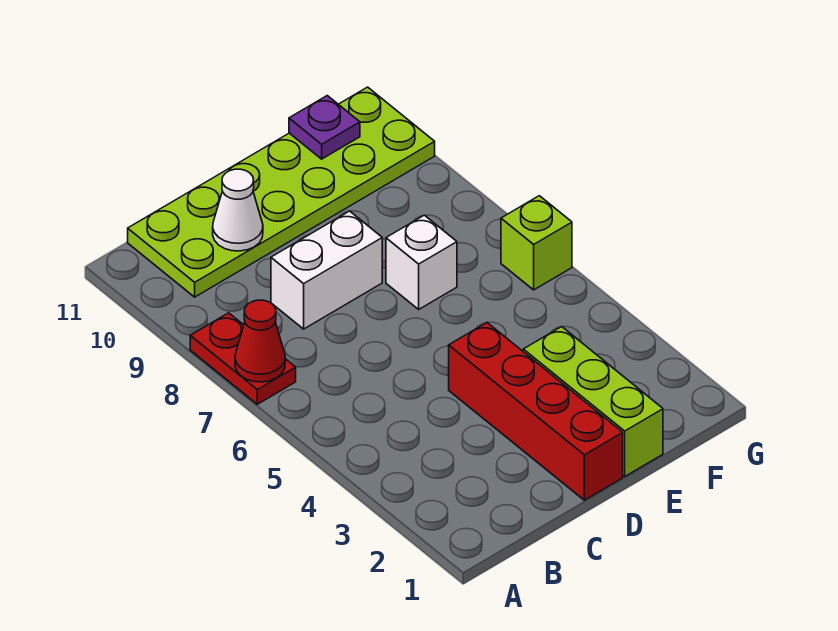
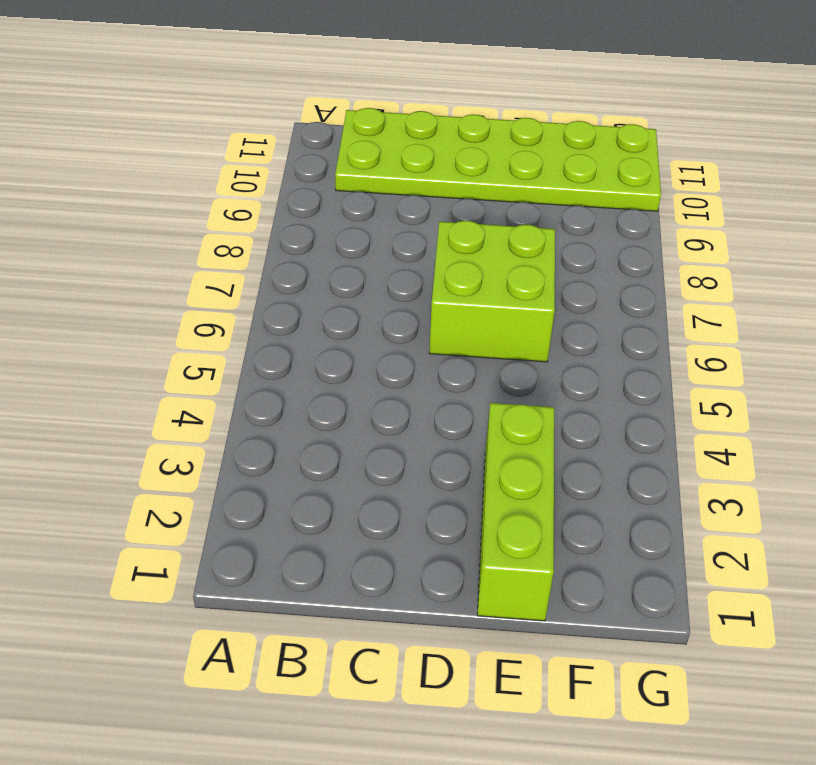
lime brick D6:E7 level 1 -> white brick E7 level 1
none -> red plate A7:A8 level 1
none -> white brick C8:D8 level 1

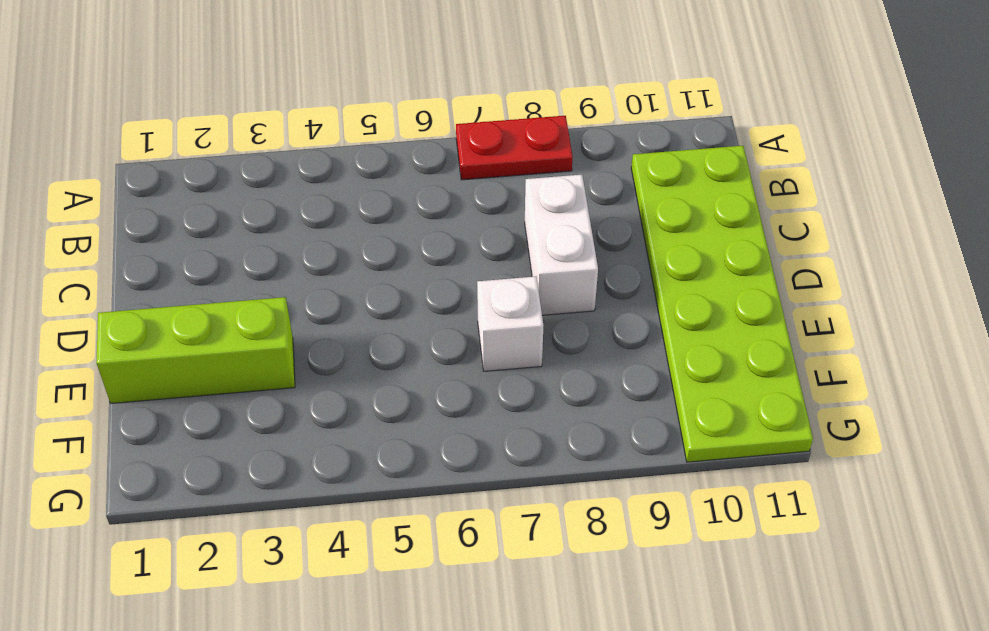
none -> red brick D1:D4 level 1
none -> lime brick G6 level 1

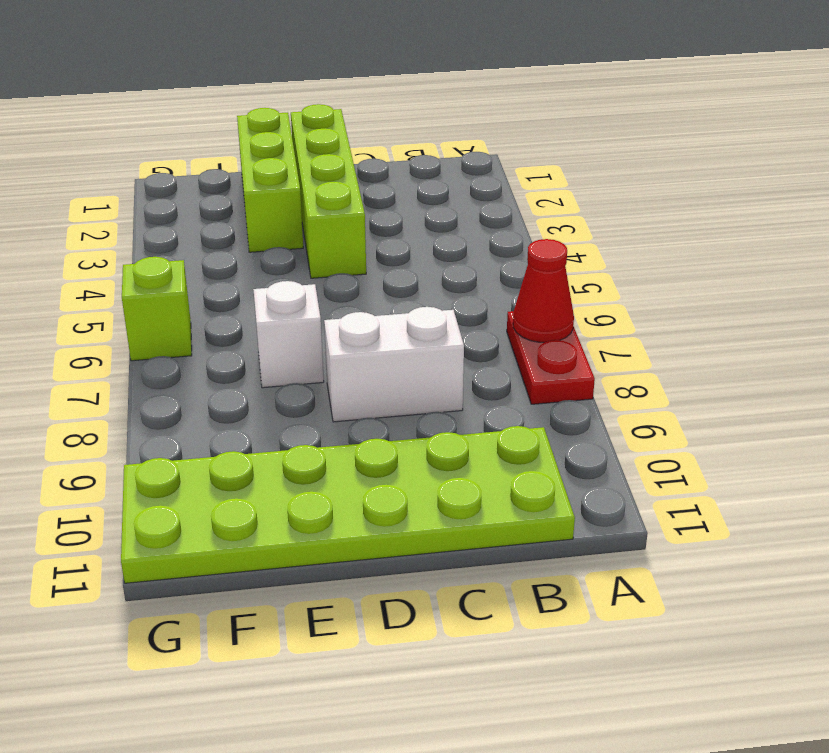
lime brick D1:D4 level 1 -> red brick D1:D4 level 1
none -> white cone C10 level 2
none -> purple plate F11 level 2

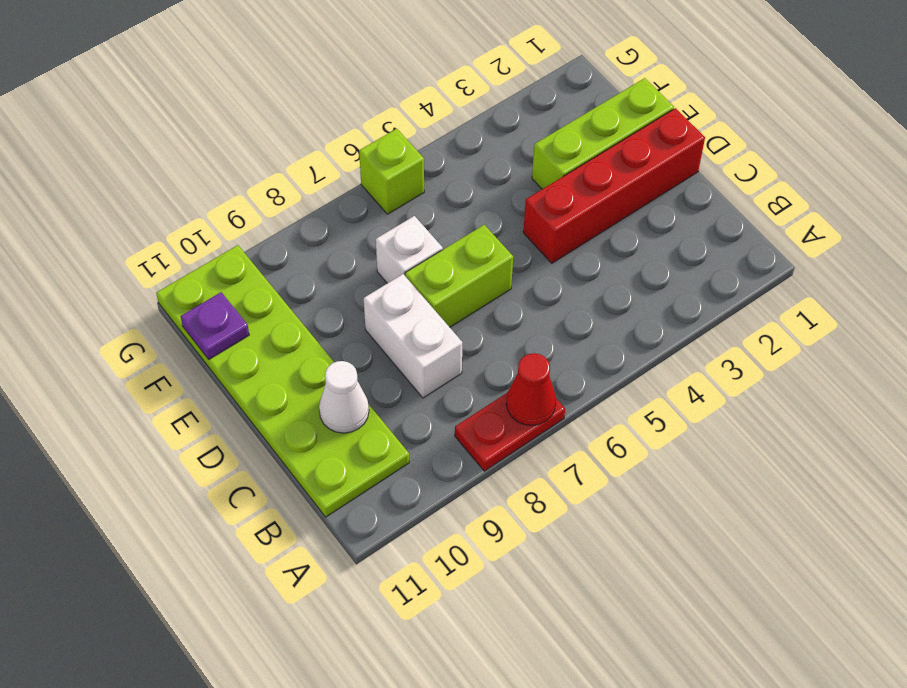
lime brick D6:D7 level 1 -> none

